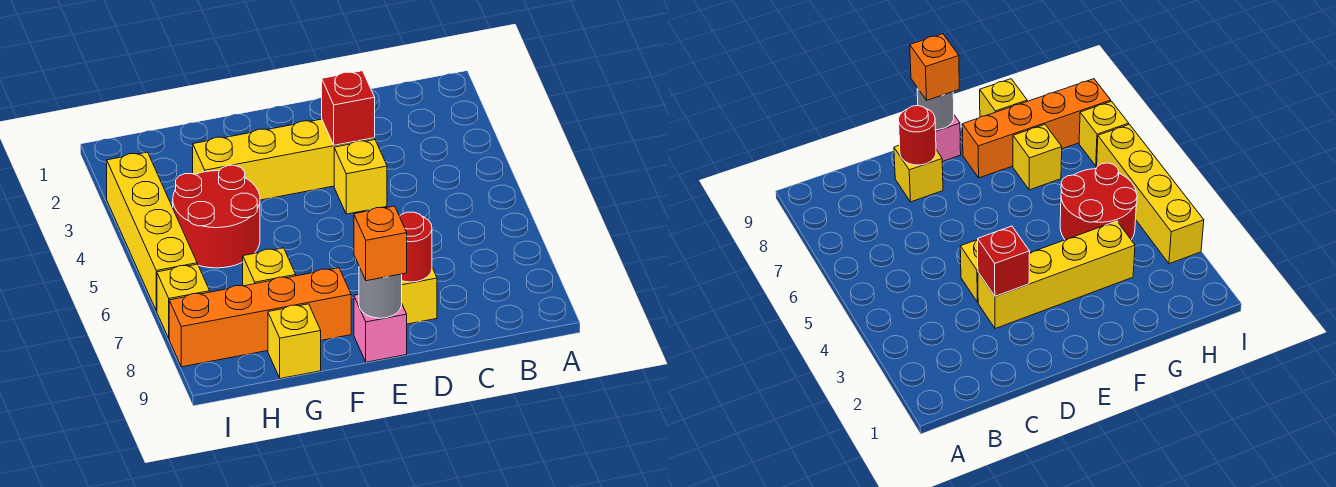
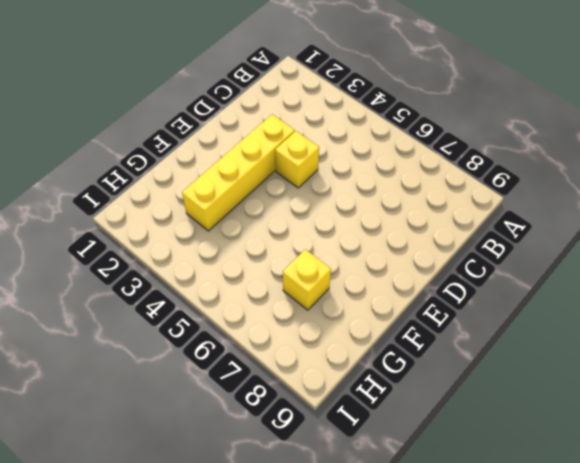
none -> yellow brick D8 level 1
none -> pink brick E9 level 1
none -> orange brick F8:I8 level 1

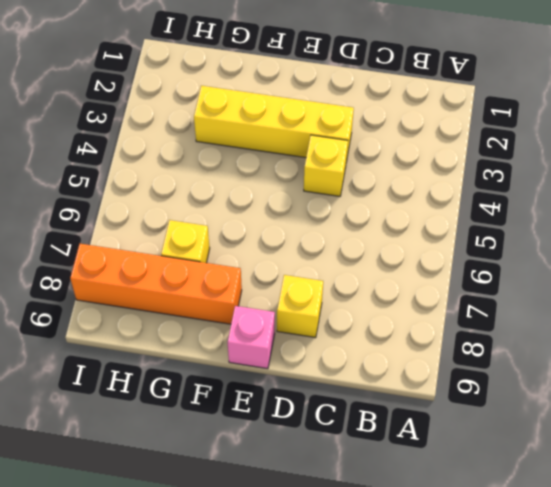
none -> red round brick G4:H5 level 1
none -> yellow brick G9 level 1
none -> yellow brick I3:I6 level 1

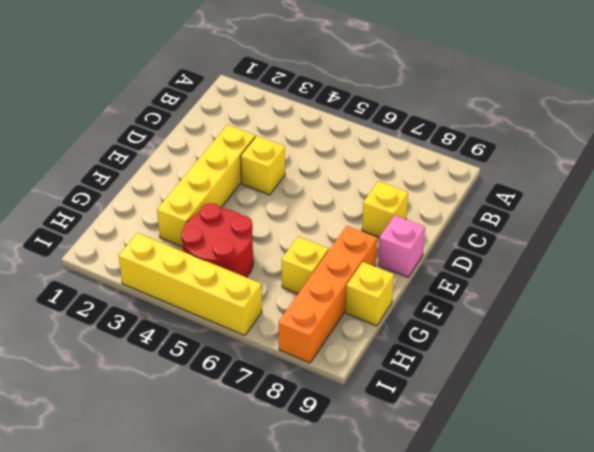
none -> yellow brick I7 level 1
none -> red brick D3 level 2
none -> red round brick D8 level 2

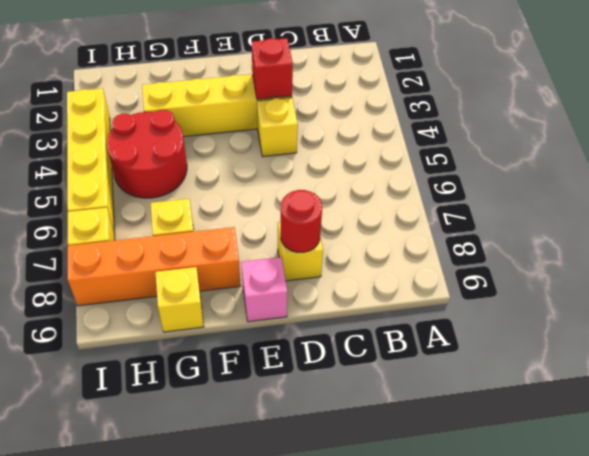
none -> grey round brick E9 level 2
none -> orange brick E9 level 3

